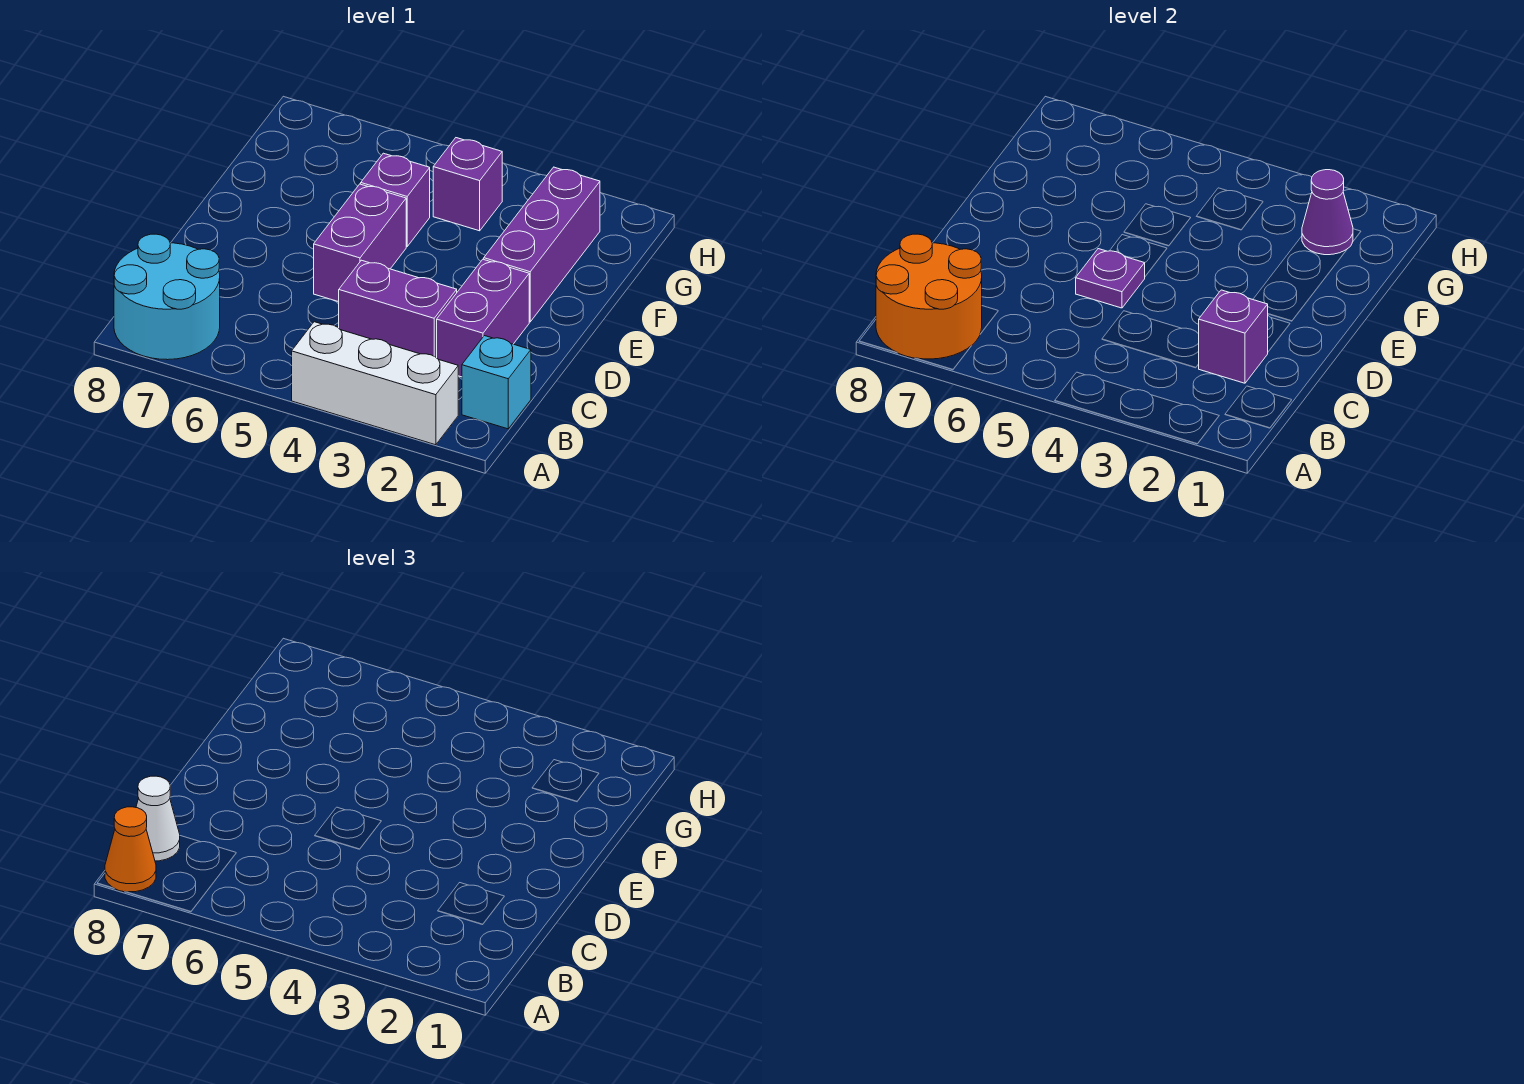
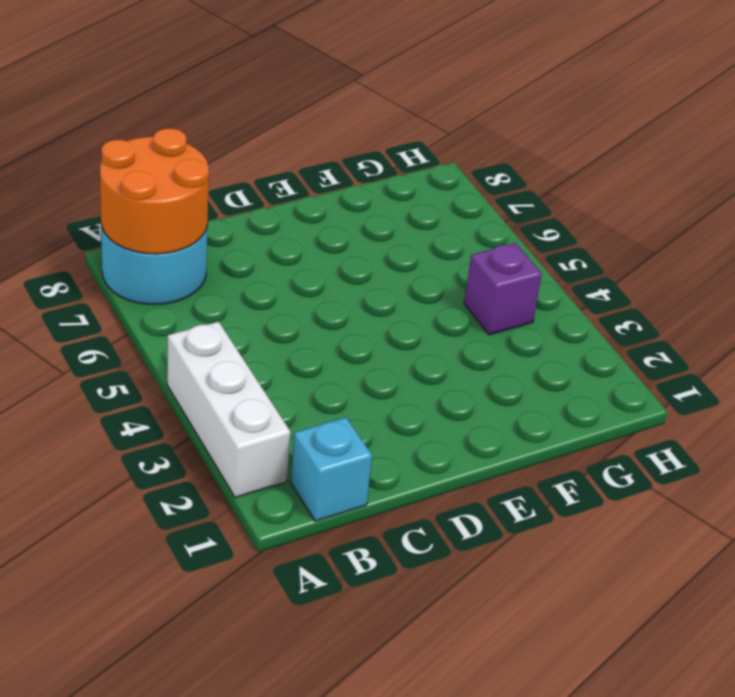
none -> purple brick C2:D2 level 1
none -> purple brick C3:C4 level 1
none -> purple brick D5:E5 level 1

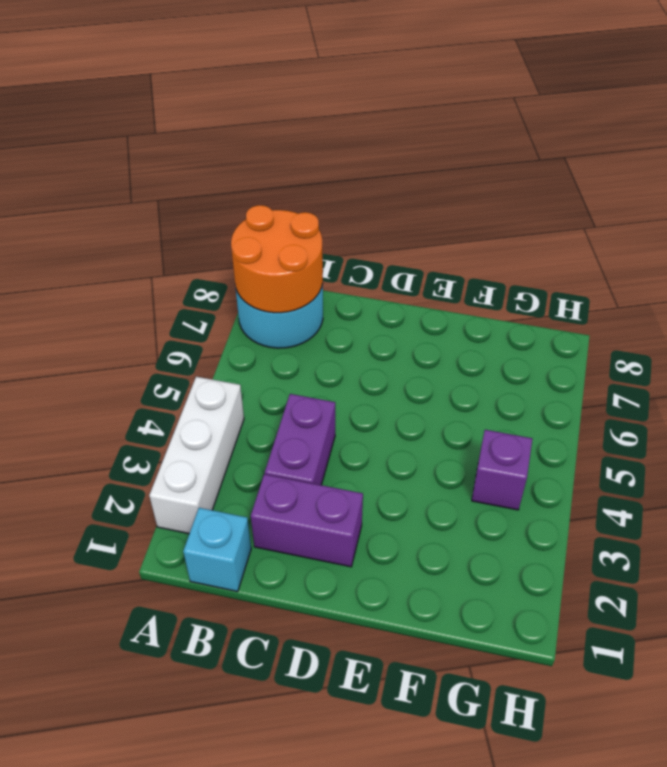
none -> purple brick D5:E5 level 1
none -> purple brick E2:G2 level 1
none -> purple brick F5 level 1

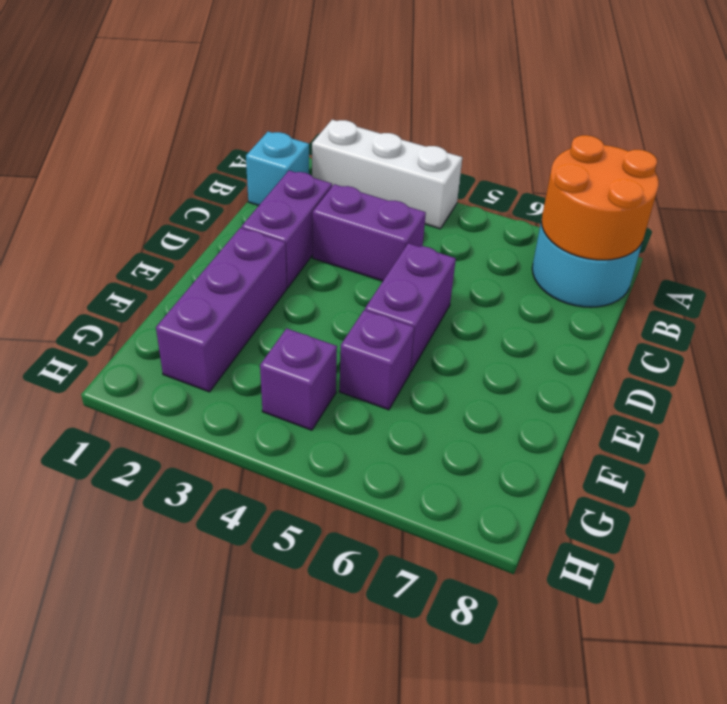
none -> purple brick C2 level 2
none -> purple plate D5 level 2
none -> purple cone G2 level 2

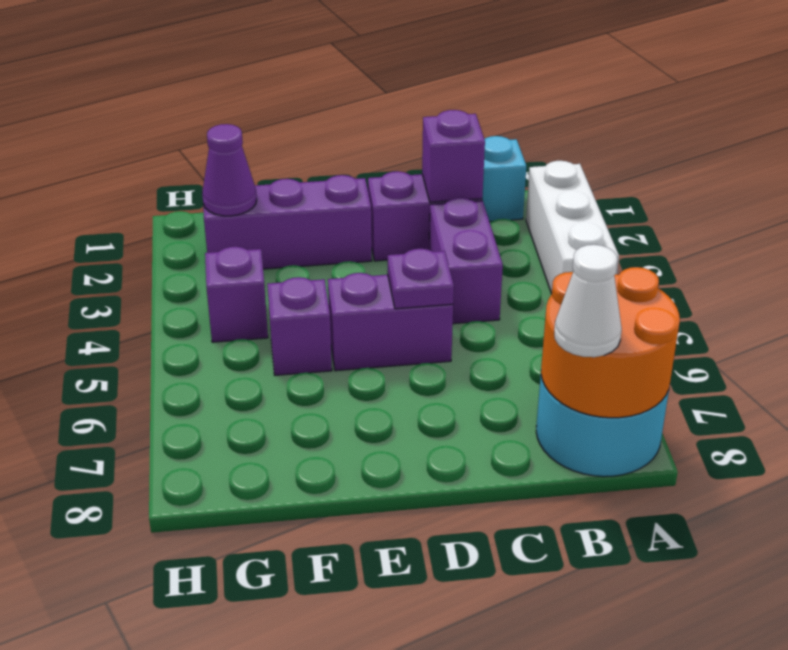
none -> orange cone A8 level 3

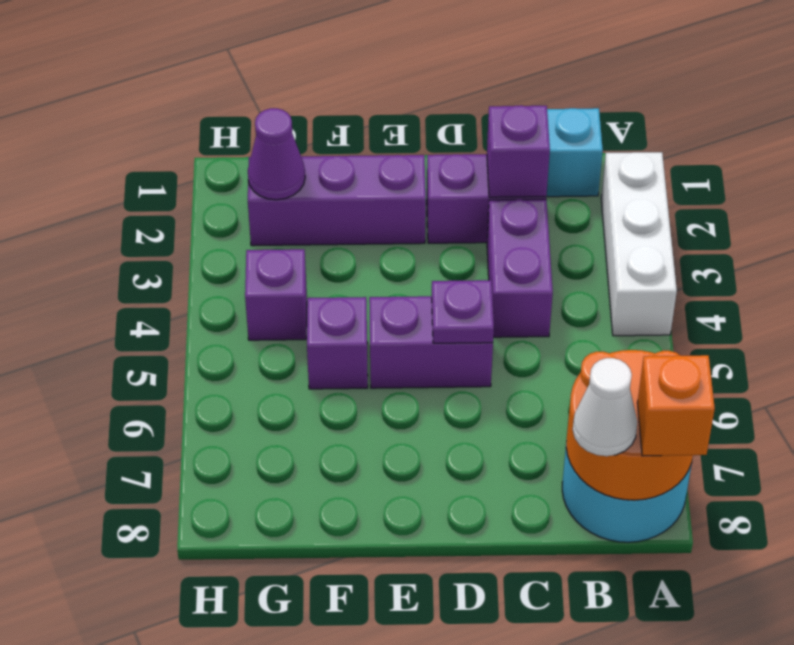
orange brick A8 level 3 -> orange cone A8 level 3

